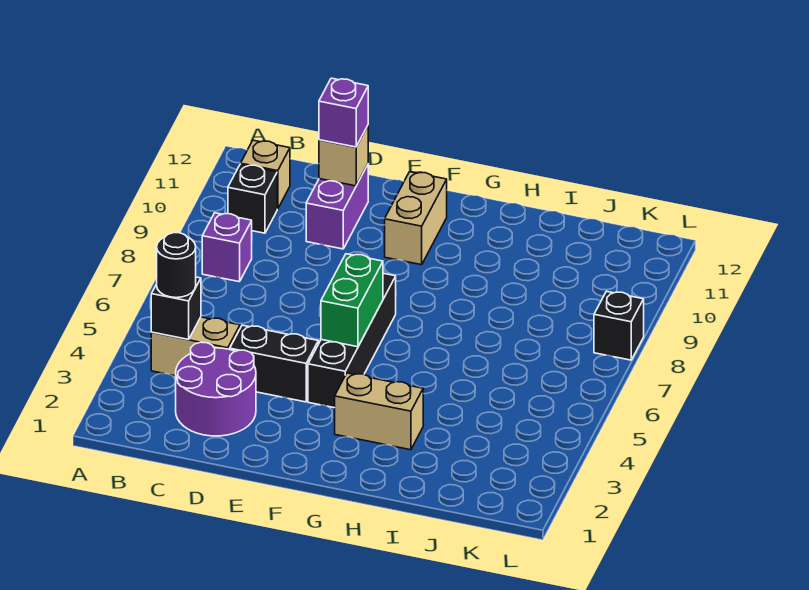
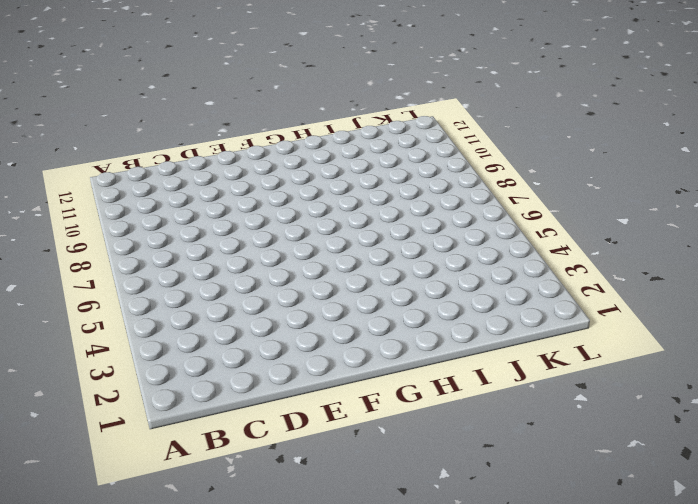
none -> tan brick B4:C4 level 1
none -> purple brick B8 level 1
none -> black brick B10 level 1

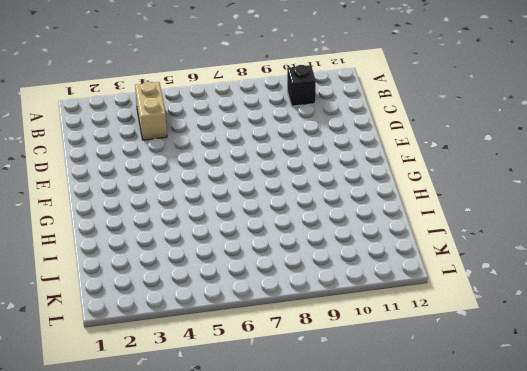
none -> purple brick B8 level 1
none -> tan brick B11 level 1
none -> purple round brick C2:D3 level 1

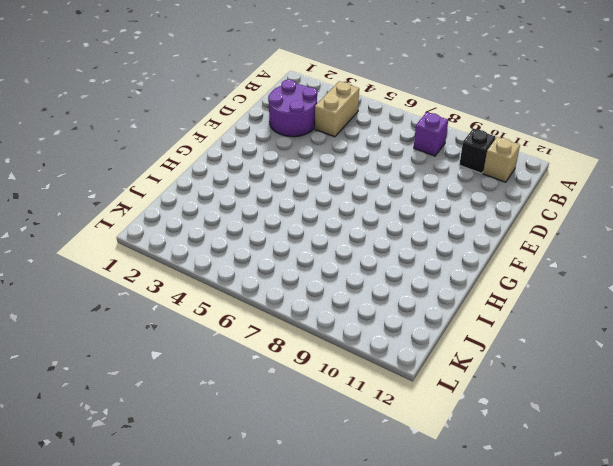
none -> black brick D4:E4 level 1
none -> purple brick D10:D11 level 1
none -> black brick F4:F7 level 1

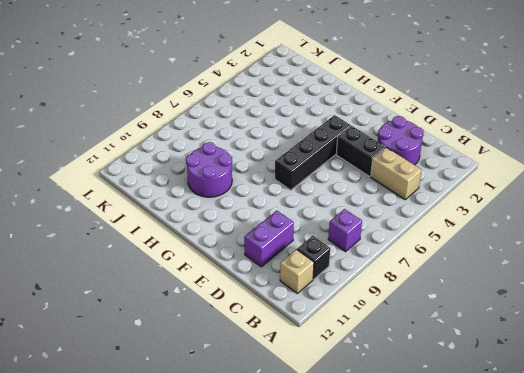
purple round brick H9:I10 level 1 -> none
none -> tan brick F10:F11 level 1
none -> tan brick G3:H3 level 1
none -> black brick L8 level 1

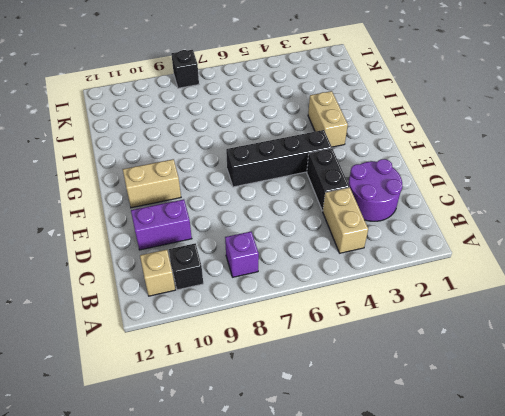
none -> black brick B4 level 2
none -> tan brick D11 level 2
none -> green brick F5:F6 level 2

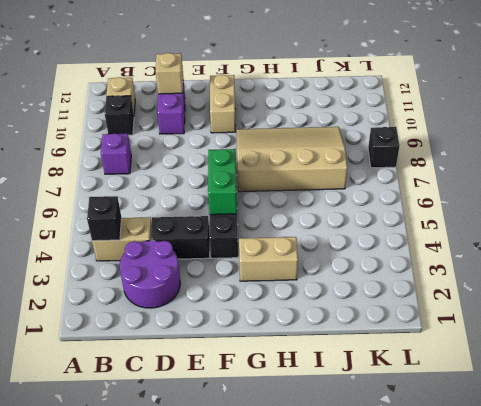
tan slope G7:J9 level 1 top 7 -> none
none -> black round brick B4 level 3
none -> purple brick D11 level 3

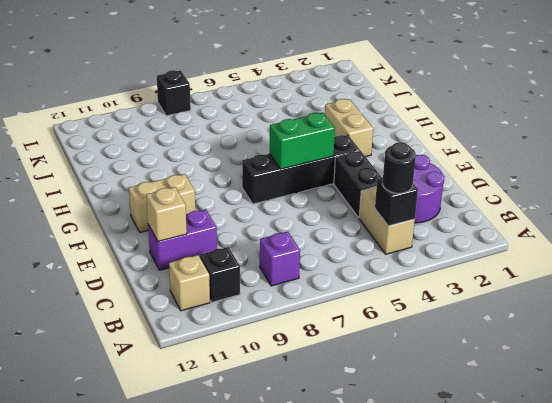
none -> purple brick D11 level 3

